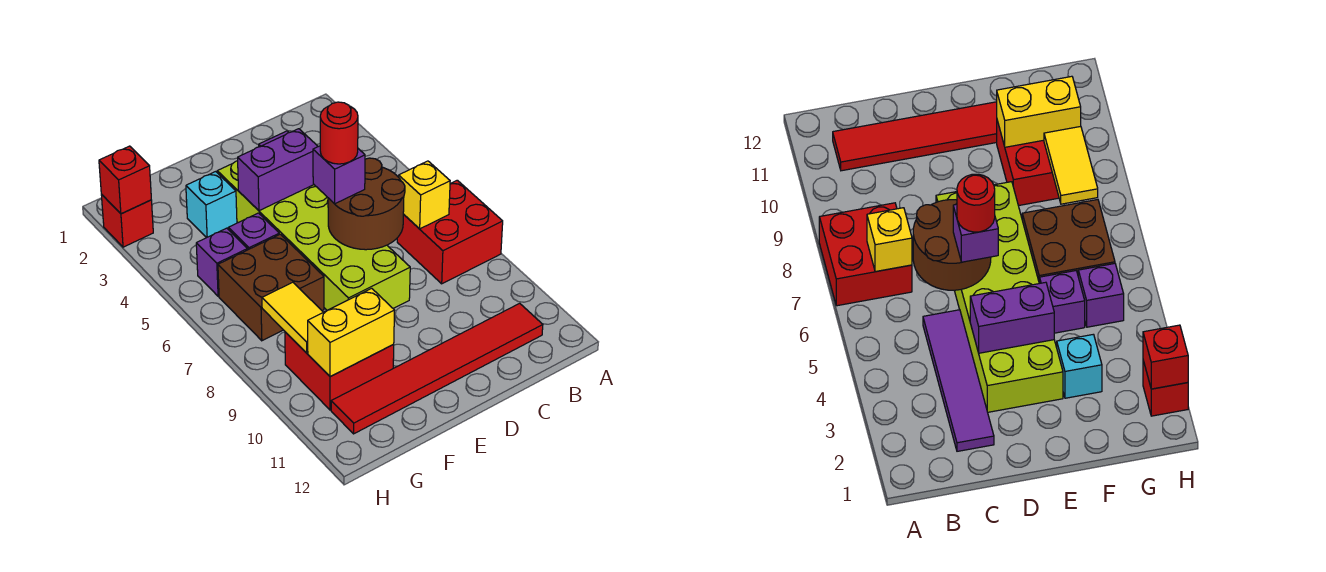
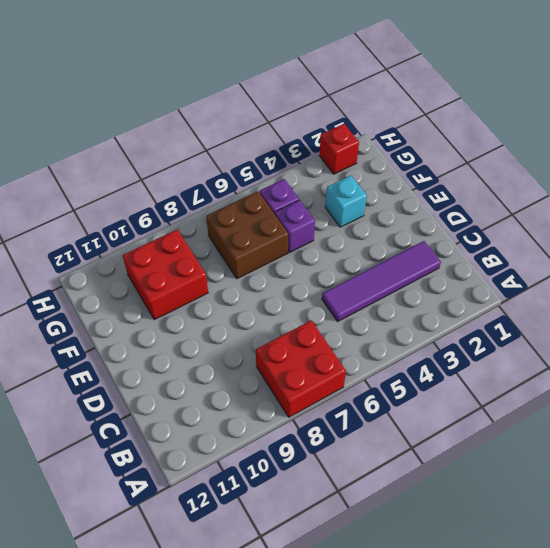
none -> red tile B11:G11 level 1
none -> lime brick D3:E8 level 1
none -> yellow brick B7 level 2

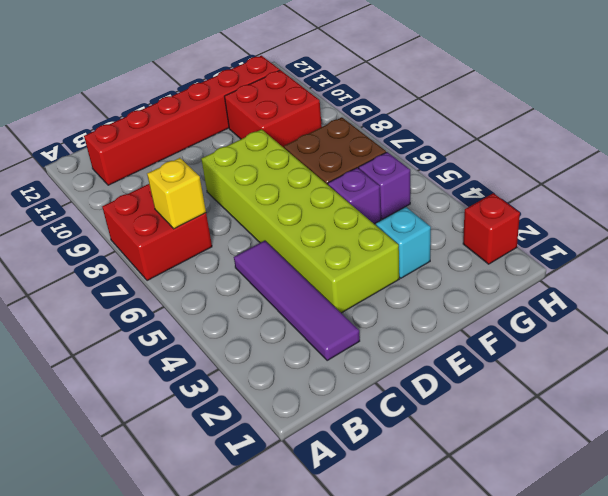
red brick B11:G11 level 1 -> red tile B11:G11 level 1
none -> brown round brick C6:D7 level 2
none -> purple brick D4:E4 level 2
none -> yellow brick F10:G10 level 2

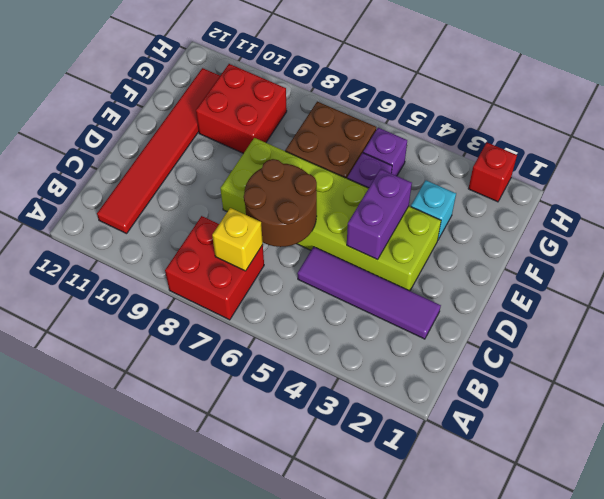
none -> yellow brick F10:G10 level 2
none -> yellow tile G8:G9 level 2
none -> red brick H2 level 2

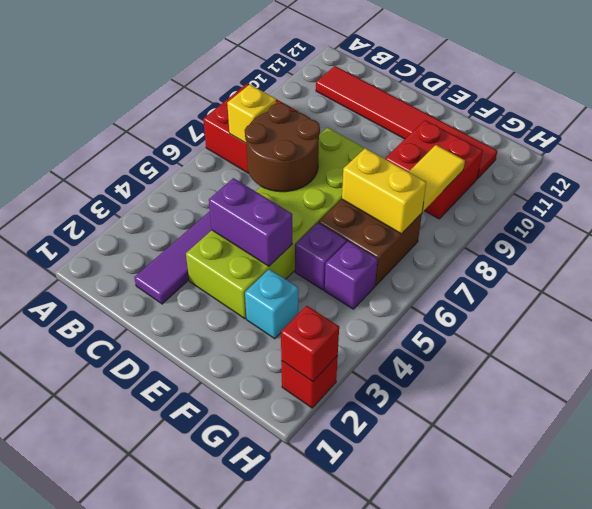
yellow brick F7:G7 level 2 -> yellow brick F10:G10 level 2
none -> purple brick D6 level 3
none -> red round brick D6 level 4

